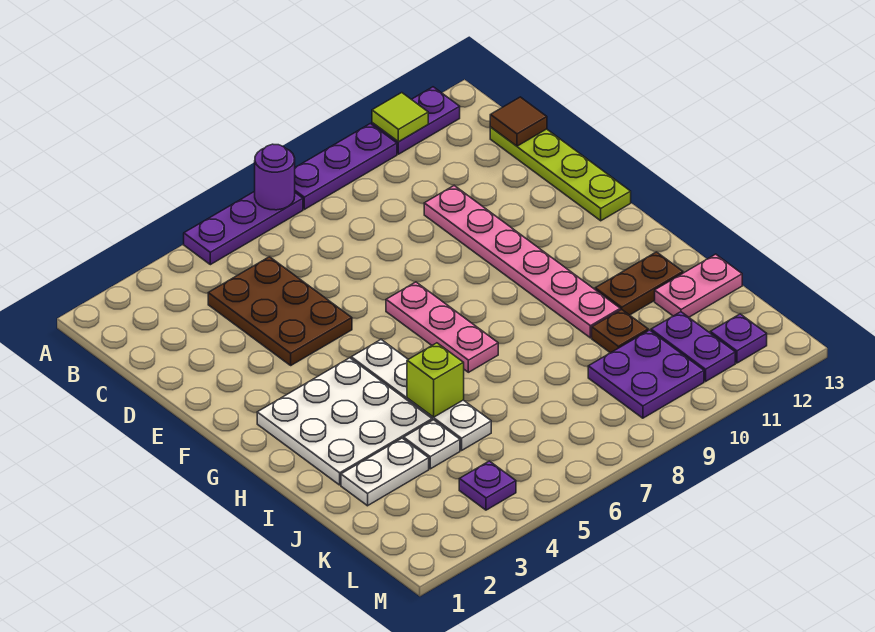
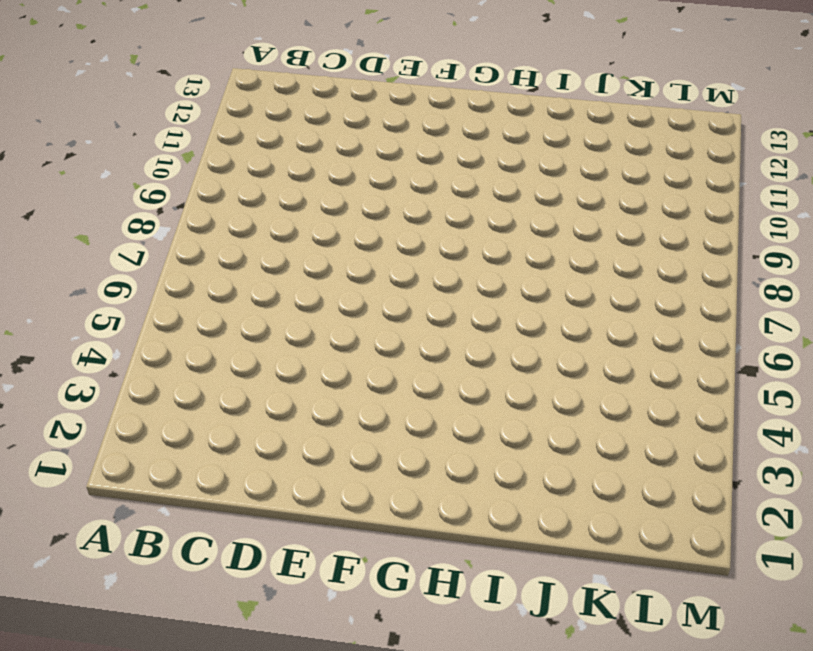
none -> purple plate A5:A7 level 1
none -> purple plate A8:A10 level 1
none -> purple plate A11:A12 level 1

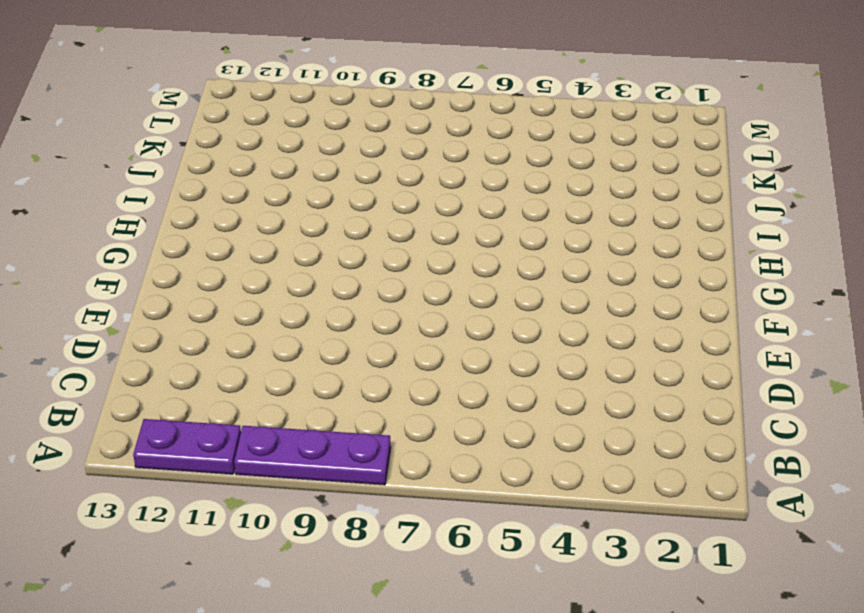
none -> purple plate A5:A7 level 1
none -> brown plate C4:E5 level 1
none -> lime plate C13:F13 level 1

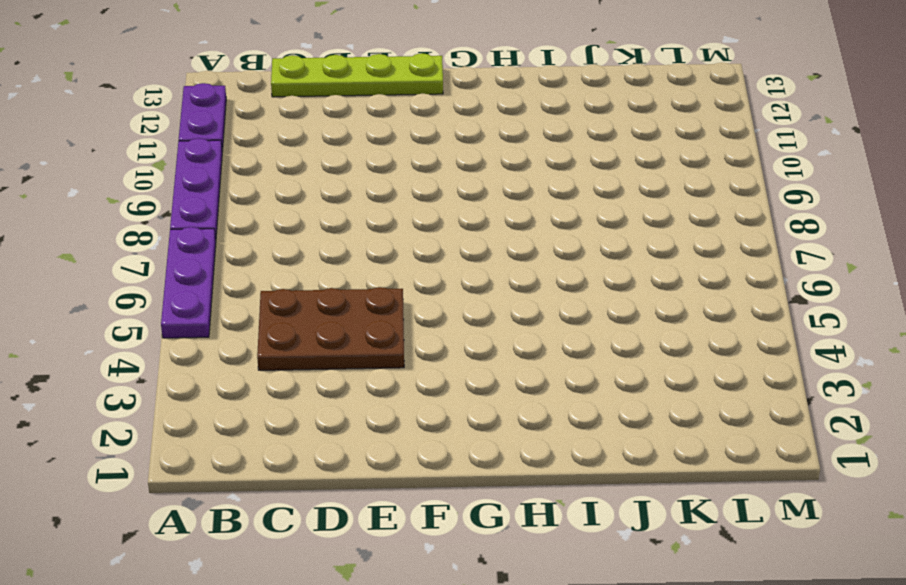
none -> pink plate D10:I10 level 1
none -> pink plate F7:H7 level 1
none -> white plate G2:I4 level 1

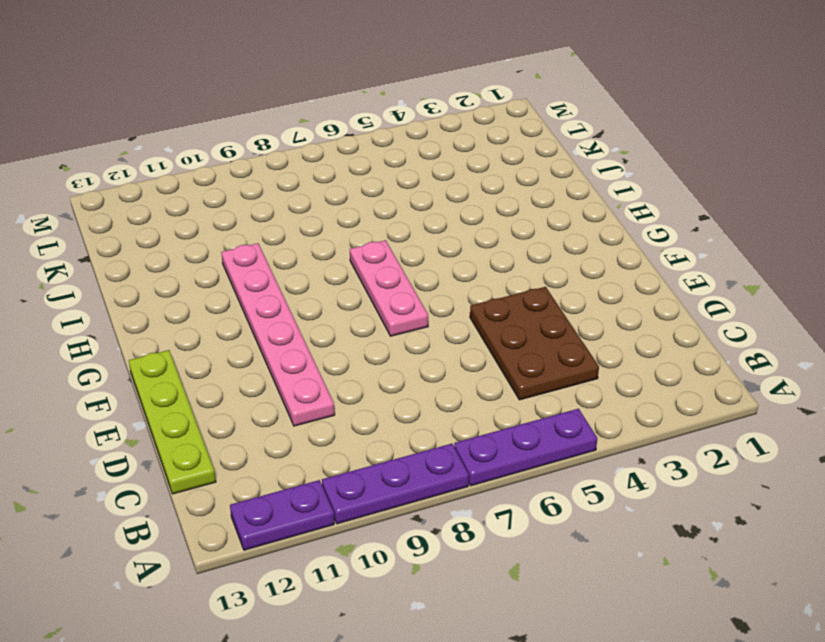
none -> white plate G2:I4 level 1
none -> white plate G5:J5 level 1
none -> brown plate I11:I12 level 1

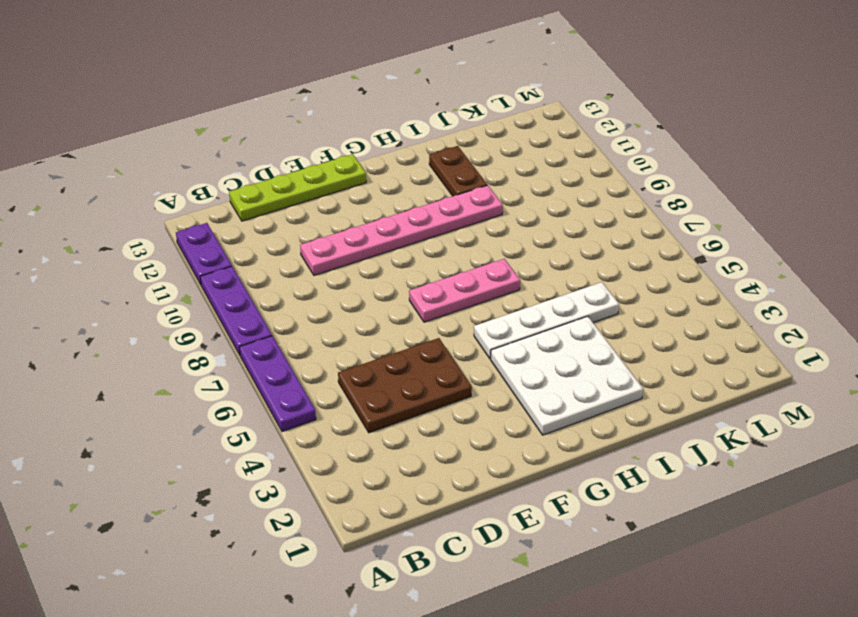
none -> white plate J2:J3 level 1
none -> white plate J4 level 1
none -> brown plate J10 level 1

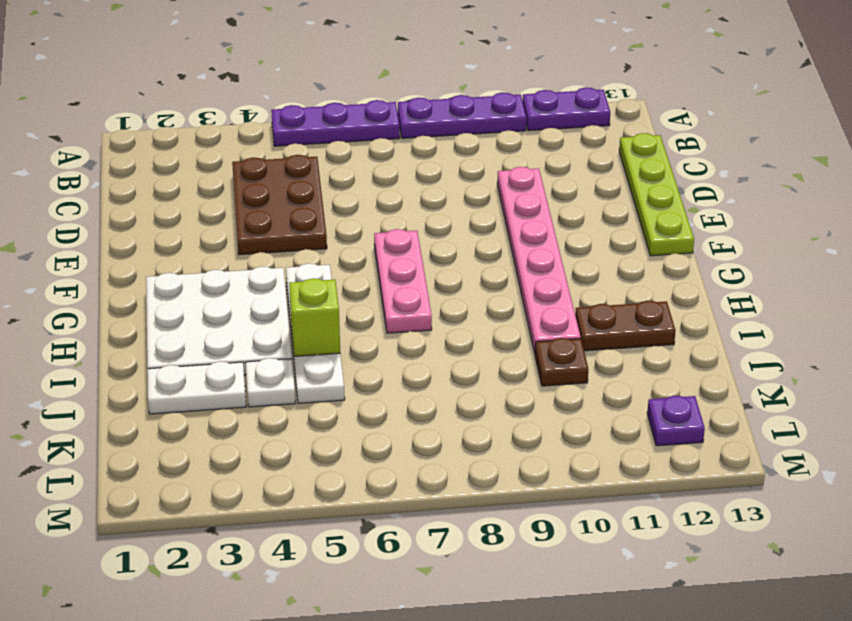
none -> pink plate J12:J13 level 1
none -> purple plate K9:L10 level 1
none -> purple plate K11:L11 level 1

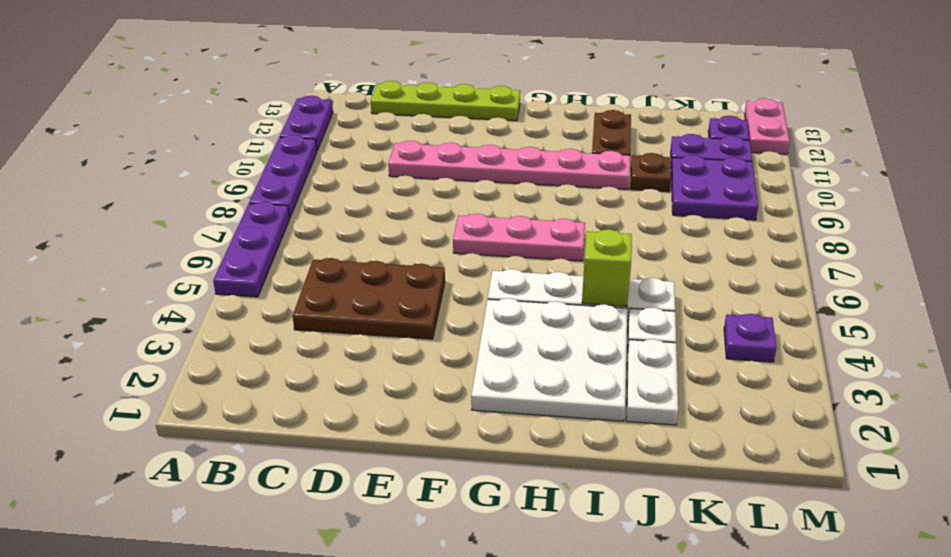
pink plate M12:M13 level 1 -> pink plate J12:J13 level 1
none -> purple round brick A7 level 2
none -> lime tile A11 level 2
none -> brown tile C13 level 2

